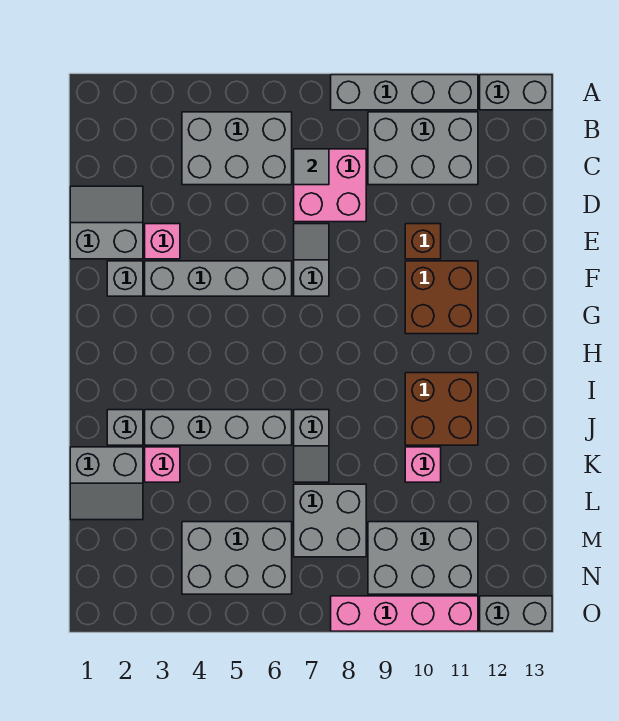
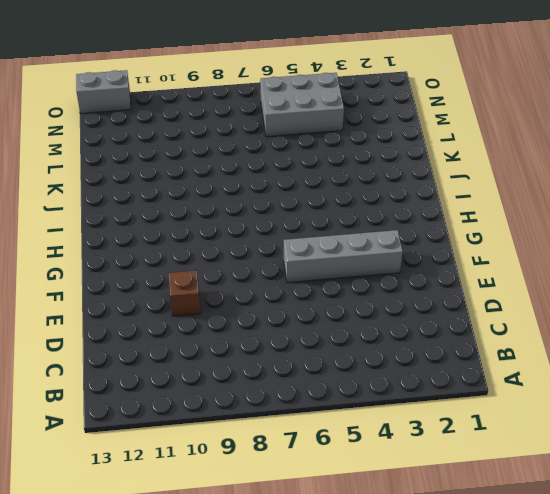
none -> grey brick A8:A11 level 1
none -> grey brick A12:A13 level 1
none -> grey brick B4:C6 level 1

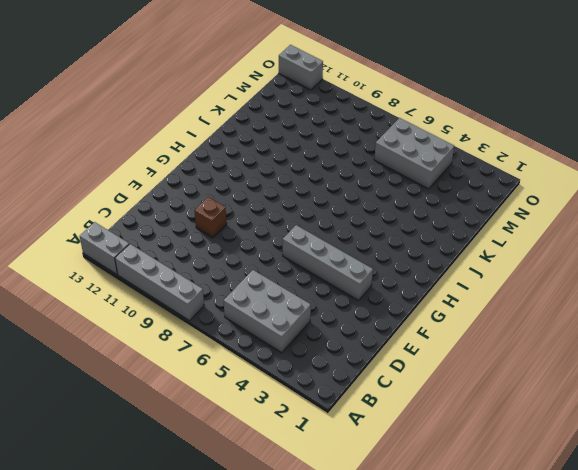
none -> grey brick B9:C11 level 1
none -> pink brick C7:D8 level 1
none -> grey slope D1:E2 level 1 top E

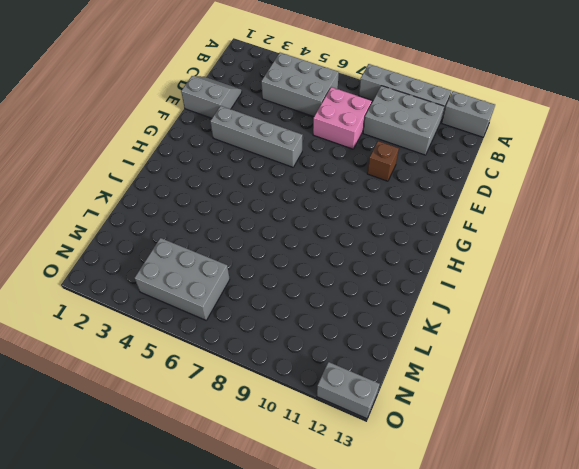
none -> pink brick E3 level 1
none -> grey slope E7:F7 level 1 top F
none -> grey brick F2 level 1

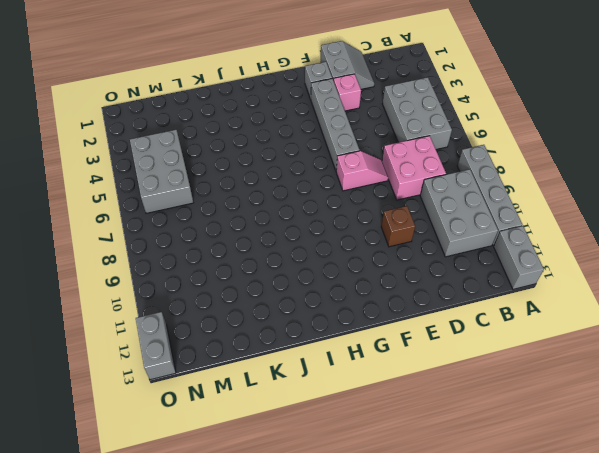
pink slope E7:F7 level 1 top F -> grey slope E7:F7 level 1 top F
none -> brown brick F10:G11 level 1
none -> brown brick I10:J11 level 1
none -> grey brick J2 level 1

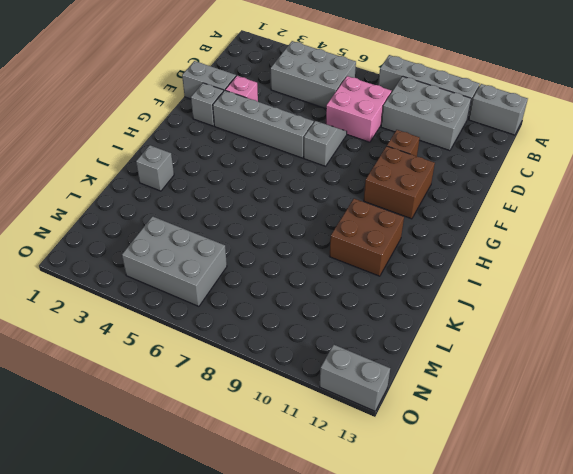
none -> grey brick J3:J6 level 1
none -> grey slope J7:K7 level 1 top J
none -> grey slope K1:L2 level 1 top K

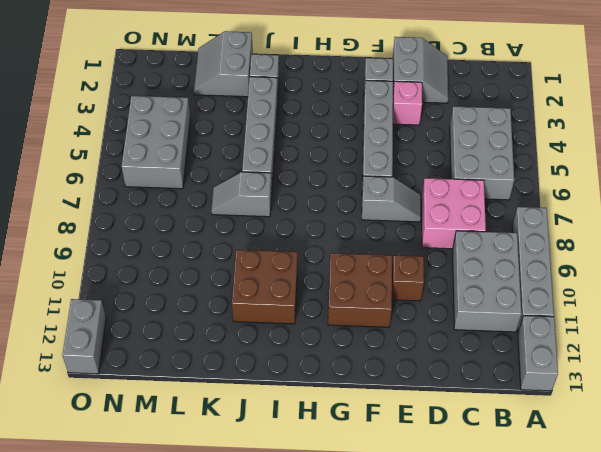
none -> pink brick K3 level 1
none -> pink brick K10 level 1
none -> grey brick L7:M8 level 1

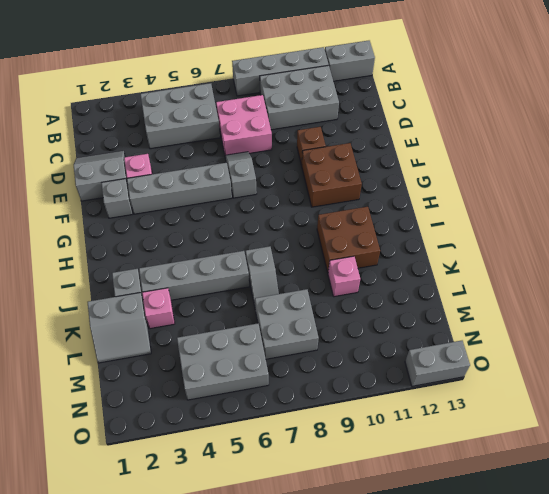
none -> grey brick M9:N11 level 1
none -> pink brick O8:O11 level 1
none -> grey tile C7 level 2

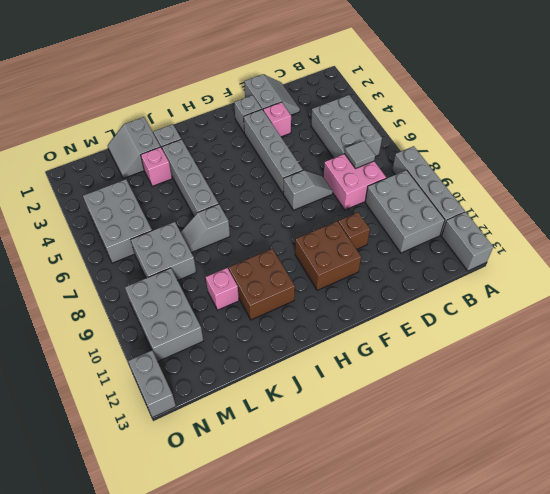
none -> pink brick O8:O11 level 1

